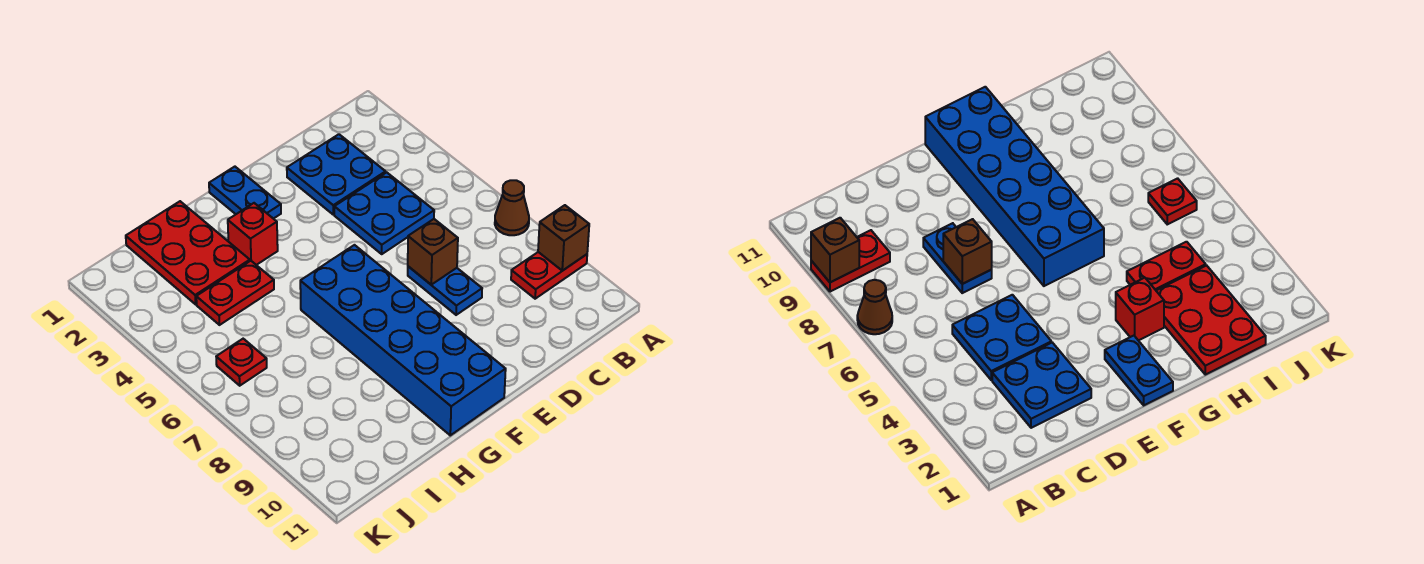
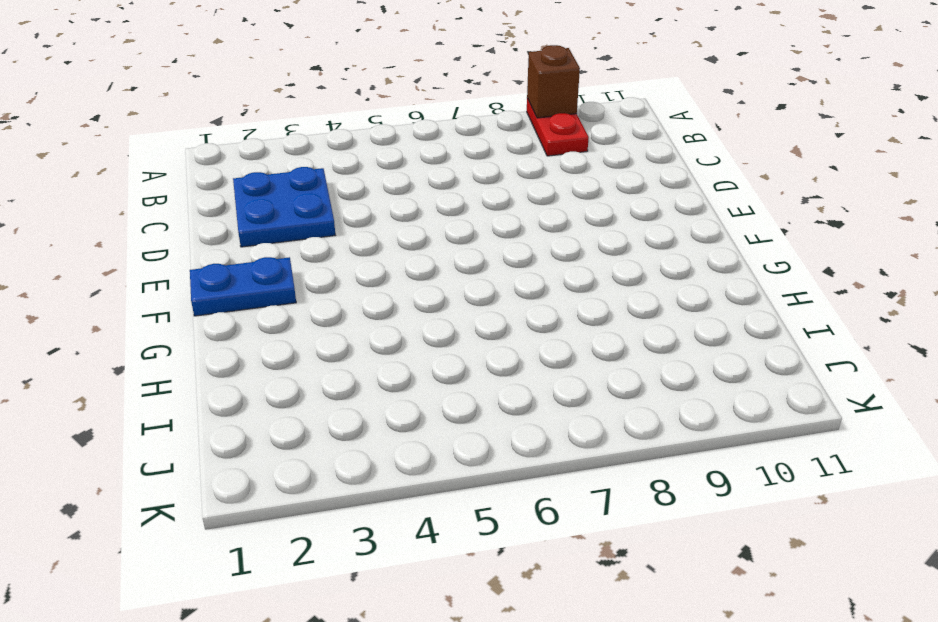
none -> brown cone A7 level 1
none -> blue plate C4:D5 level 1
none -> blue plate D7:D8 level 1

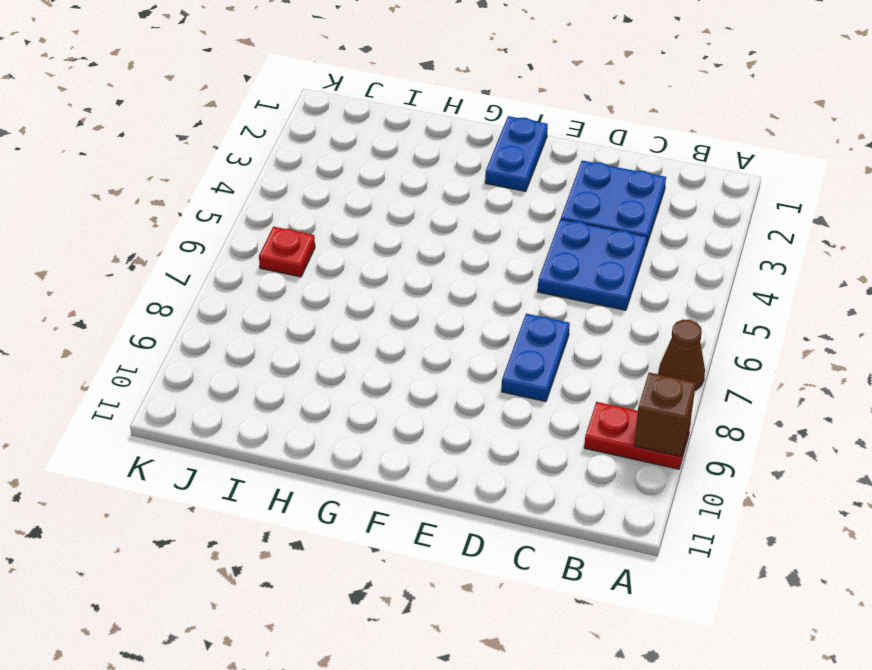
none -> blue brick F6:G11 level 1
none -> red brick G3 level 1
none -> red plate H1:I3 level 1

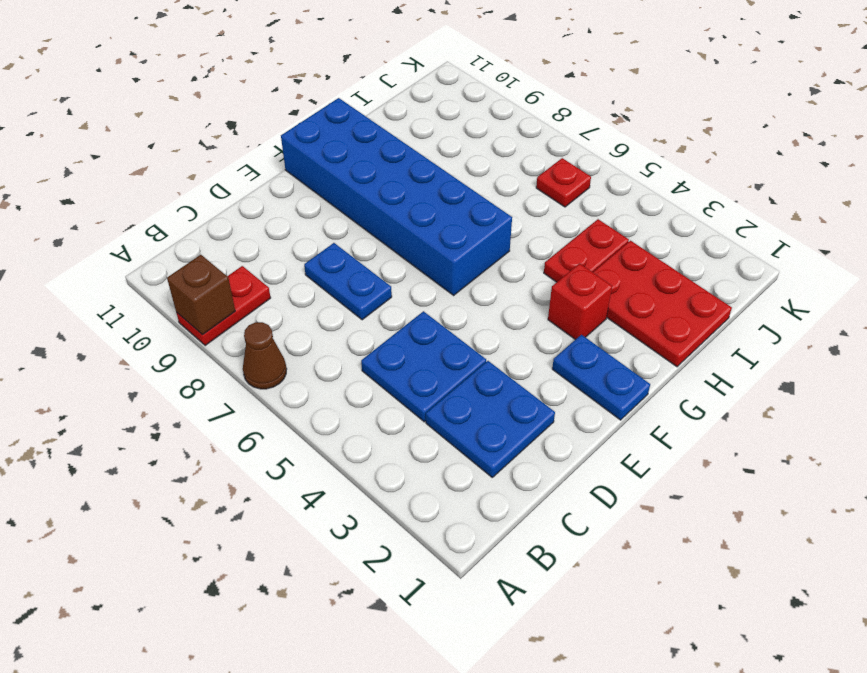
none -> brown brick D7 level 2

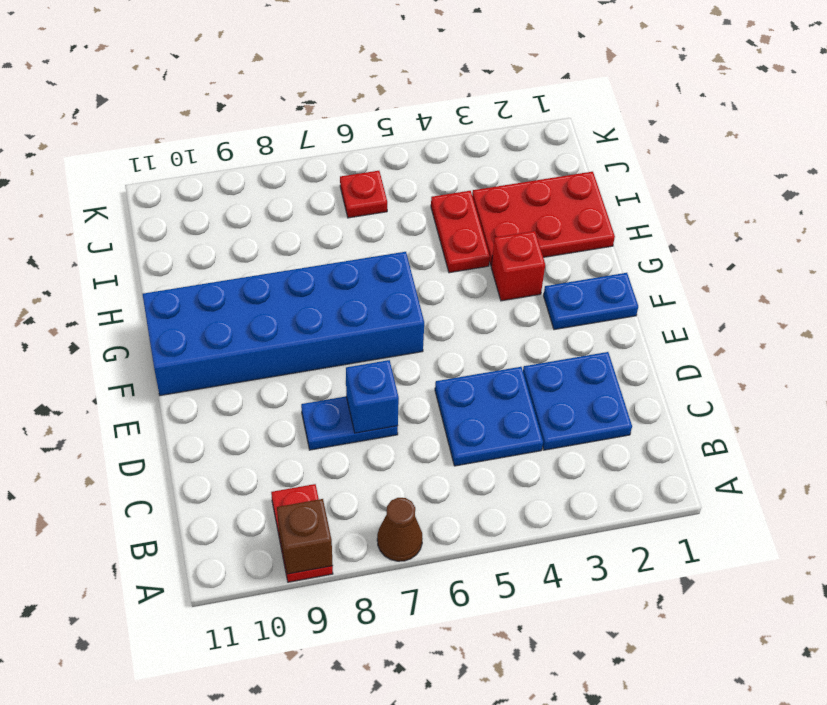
blue brick D7 level 2 -> brown brick D7 level 2

